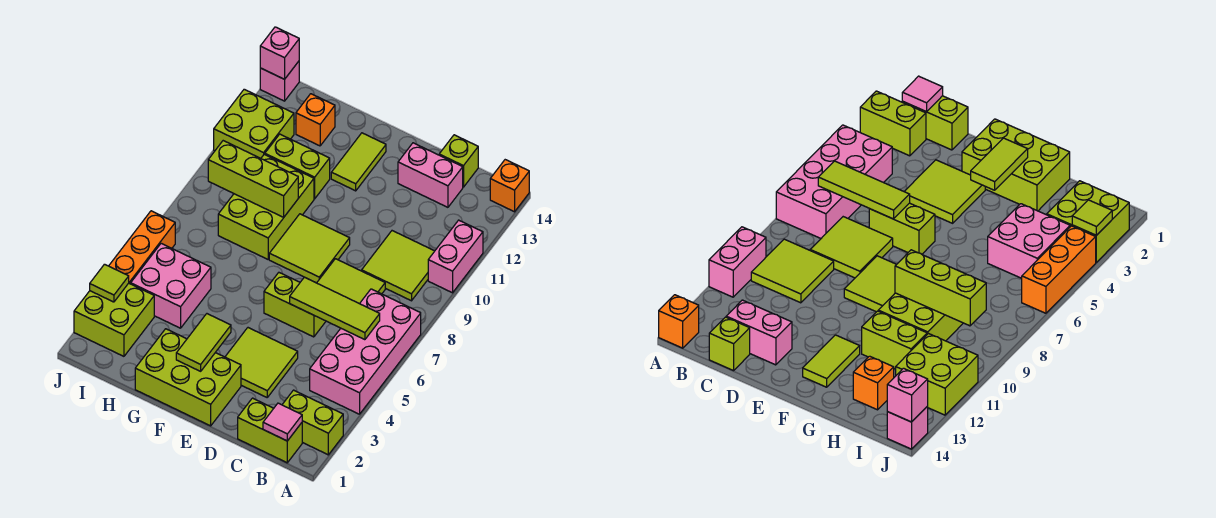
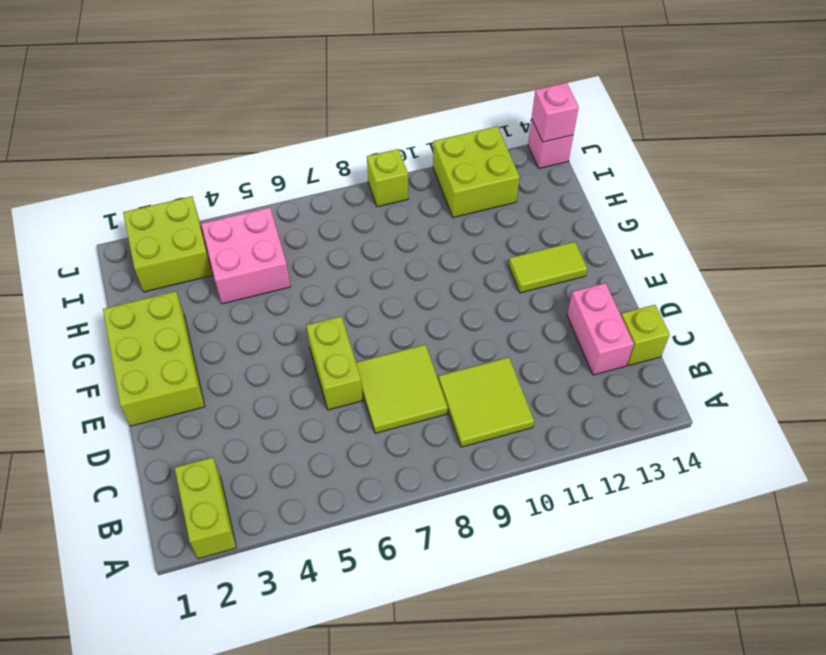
lime brick J9 level 1 -> none
none -> pink brick A4:B7 level 1
none -> pink brick A10:A11 level 1
none -> orange brick A14 level 1

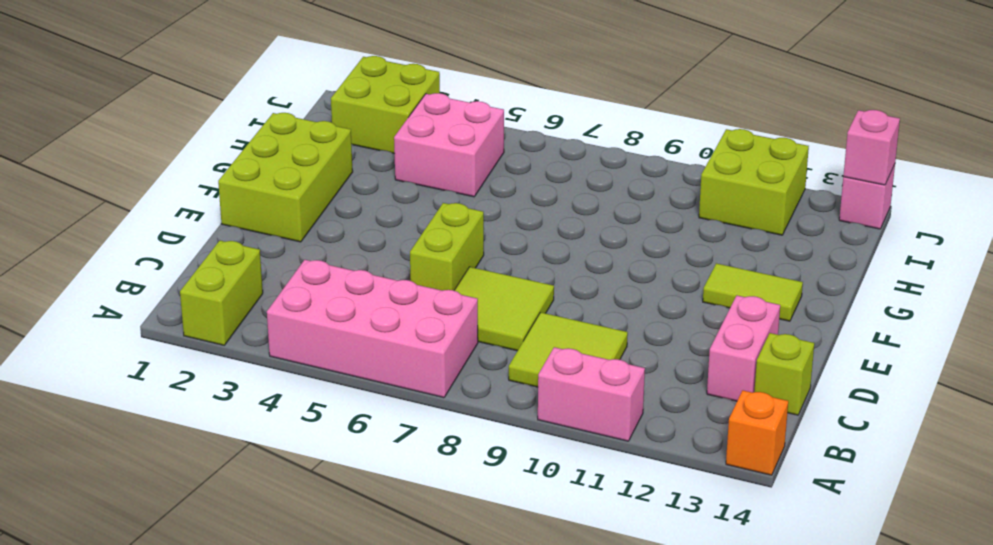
none -> lime brick B1:C1 level 1
none -> lime tile D3:E4 level 1
none -> lime tile E8:F9 level 1

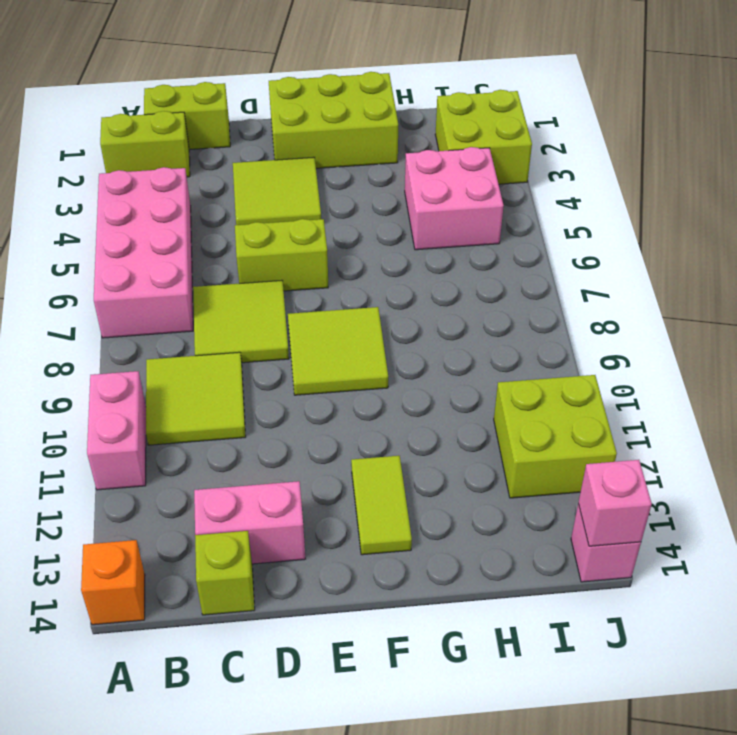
none -> lime brick G8:H10 level 1
none -> lime brick G11:H11 level 1
none -> orange brick H13 level 1

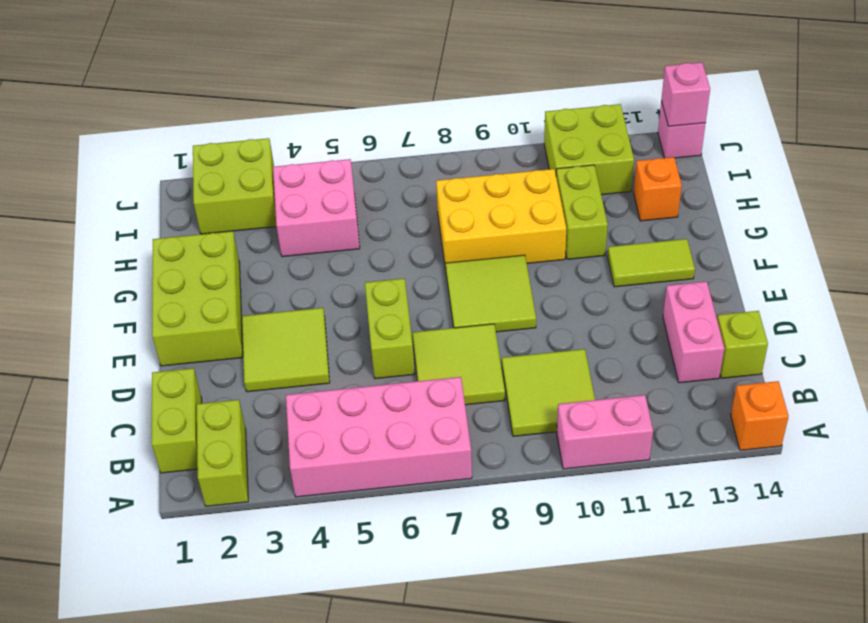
yellow brick G8:H10 level 1 -> lime brick G8:H10 level 1
none -> orange brick J4:J6 level 1
none -> pink tile B1 level 2
none -> lime tile B6:D6 level 2

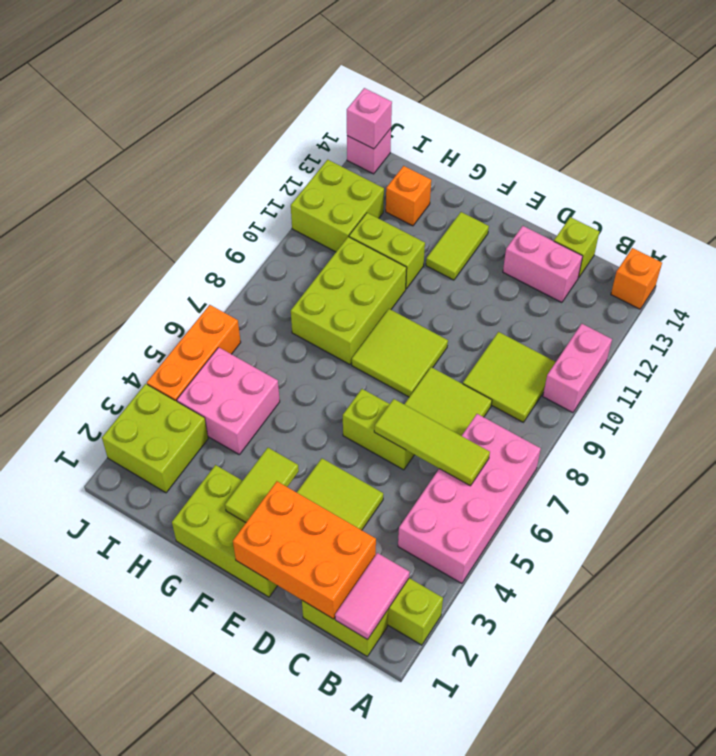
pink tile B1:B2 level 2 -> pink tile B1 level 2
orange brick C1:E2 level 2 -> none
none -> lime brick G9:I9 level 2
none -> lime tile J3 level 2

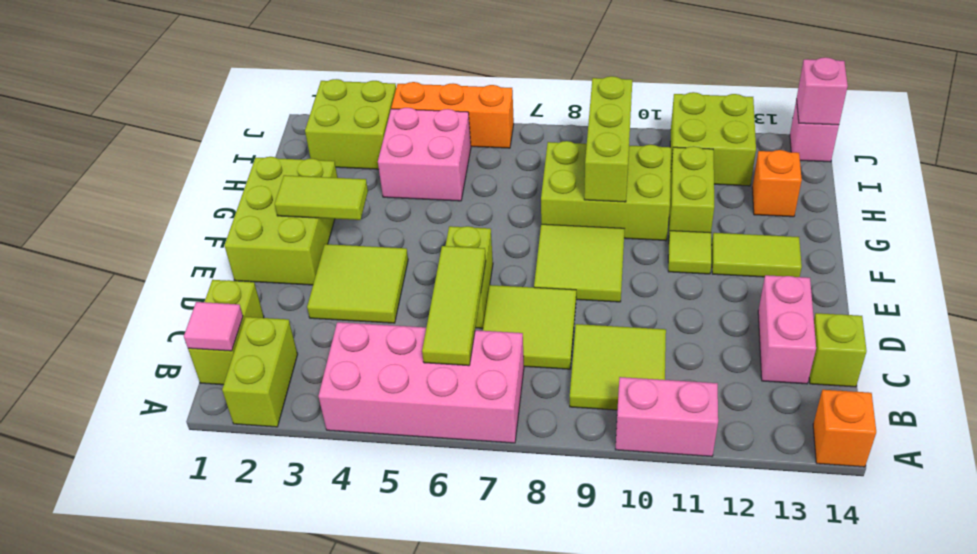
lime tile F11 level 1 -> lime tile J3 level 2

